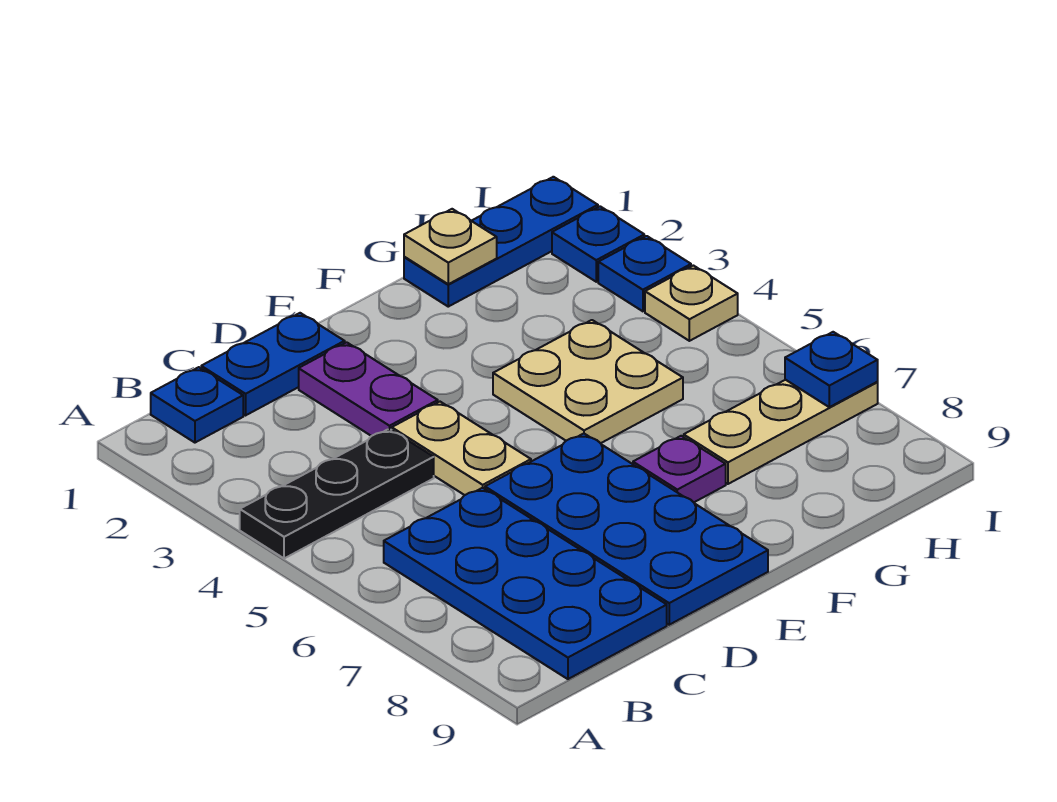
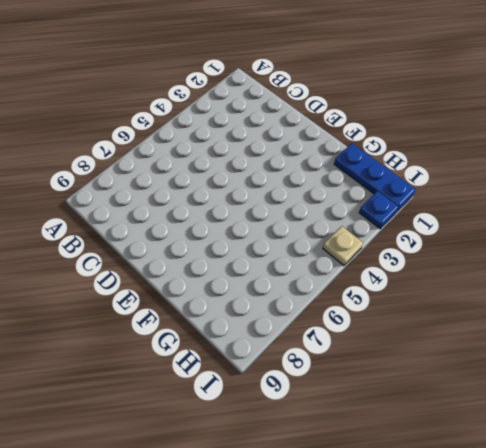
none -> black plate A4:C4 level 1
none -> blue plate B1 level 1
none -> blue plate B6:C9 level 1

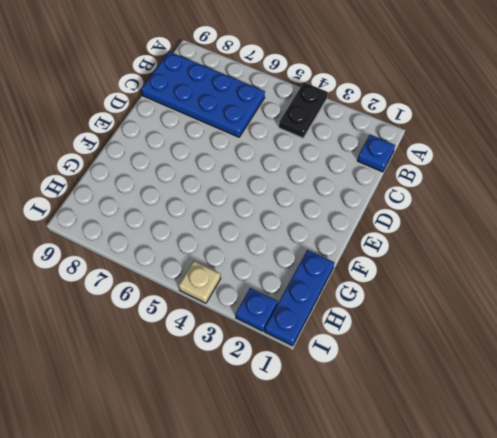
black plate A4:B4 level 1 -> black plate A4:C4 level 1
none -> blue plate C1:D1 level 1
none -> purple plate D2:D3 level 1
none -> tan plate D4:D5 level 1

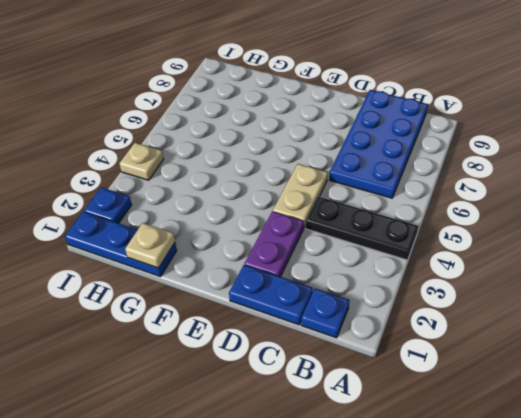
none -> blue plate D6:E9 level 1
none -> tan plate F4:G5 level 1
none -> purple plate F7 level 1

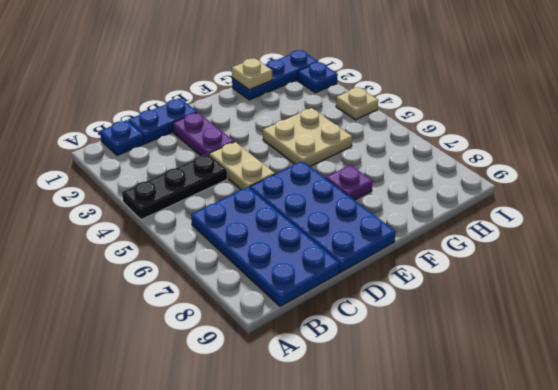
none -> tan plate G7:I7 level 1
none -> blue plate I3 level 1
none -> blue plate I7 level 2

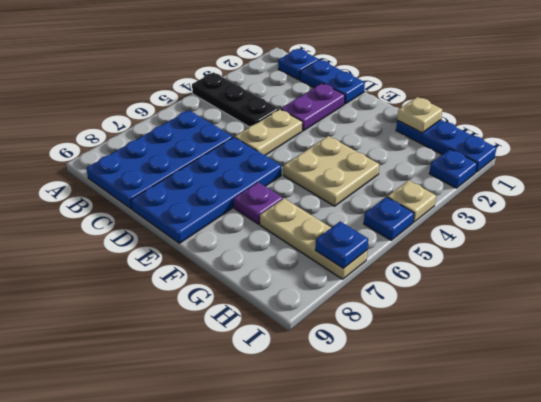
blue plate I5 level 1 -> blue plate I3 level 1

